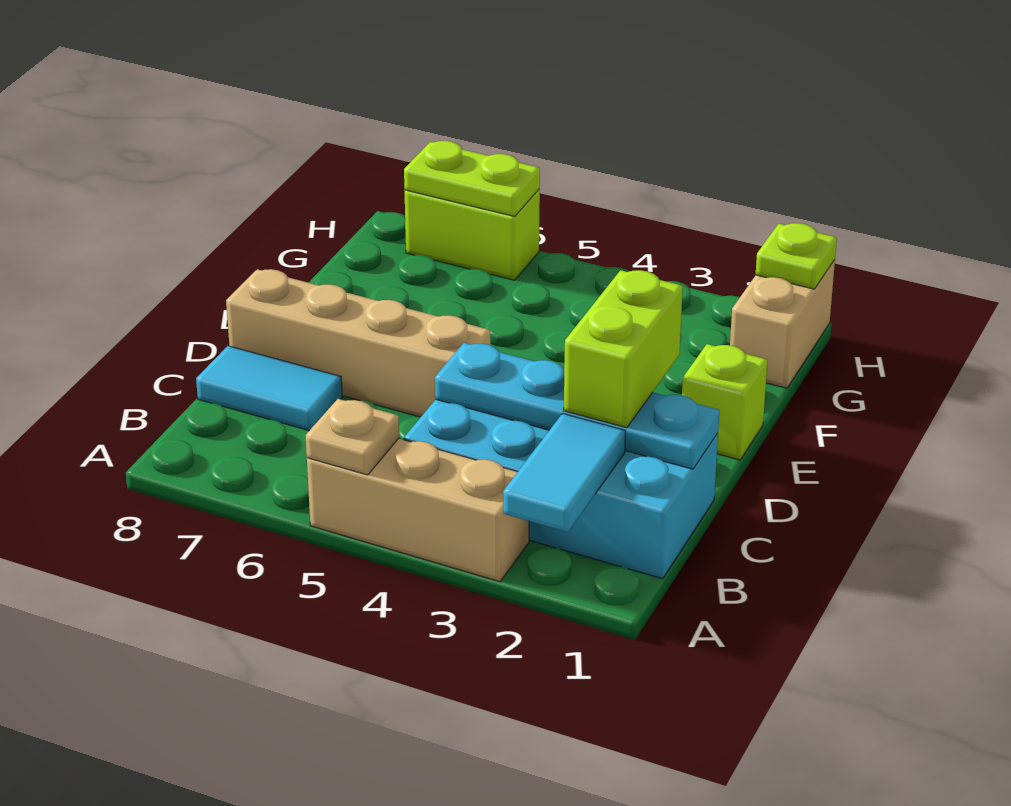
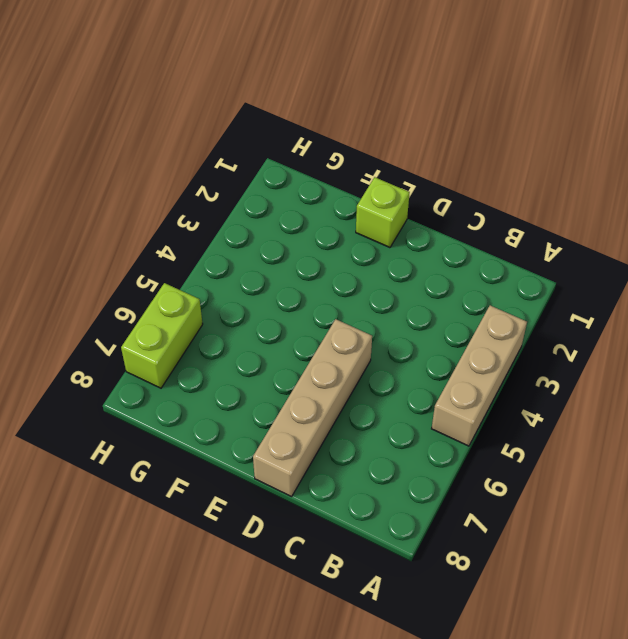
none -> cyan brick B1:C4 level 1
none -> cyan tile C7:C8 level 1
none -> tan brick G1:H1 level 1

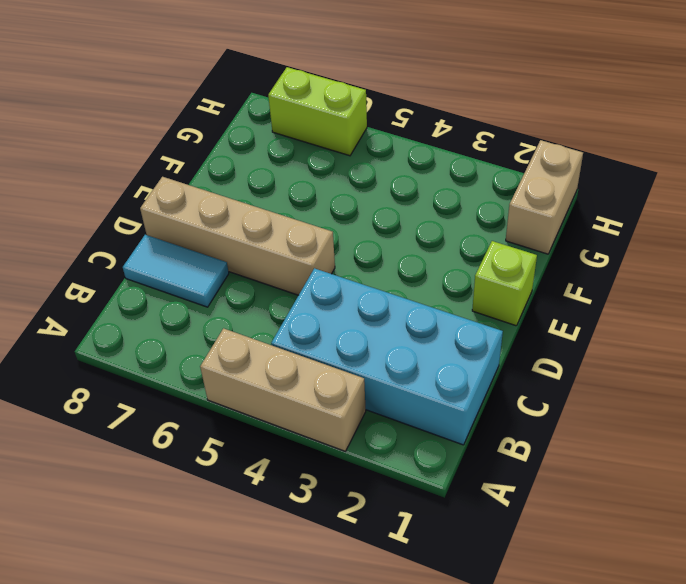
none -> cyan tile A2:B2 level 2
none -> tan plate A5 level 2
none -> cyan plate C1:C4 level 2

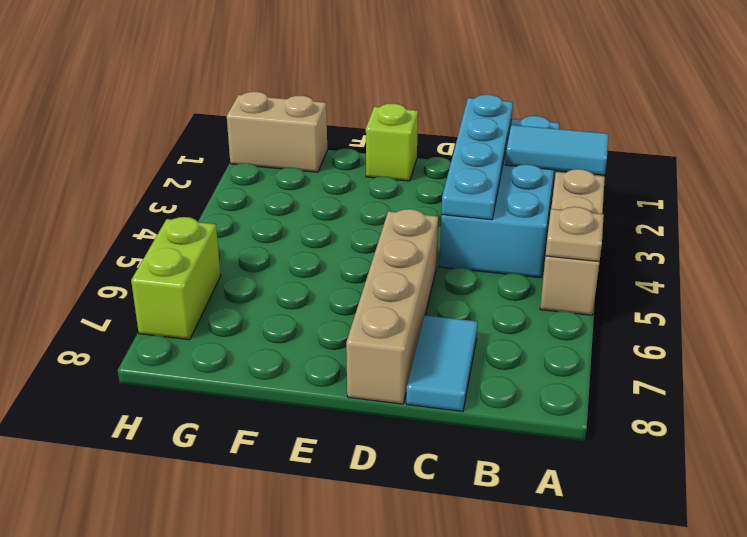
none -> lime plate H1 level 2
none -> lime plate H6:H7 level 2
none -> lime brick C2:D2 level 3

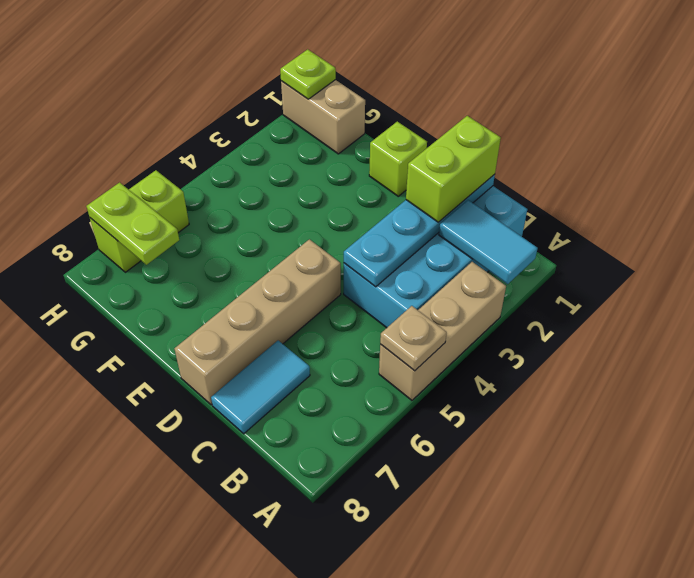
lime brick C1:C2 level 3 -> lime brick C2:D2 level 3
lime plate G7:H7 level 2 -> lime plate H6:H7 level 2

